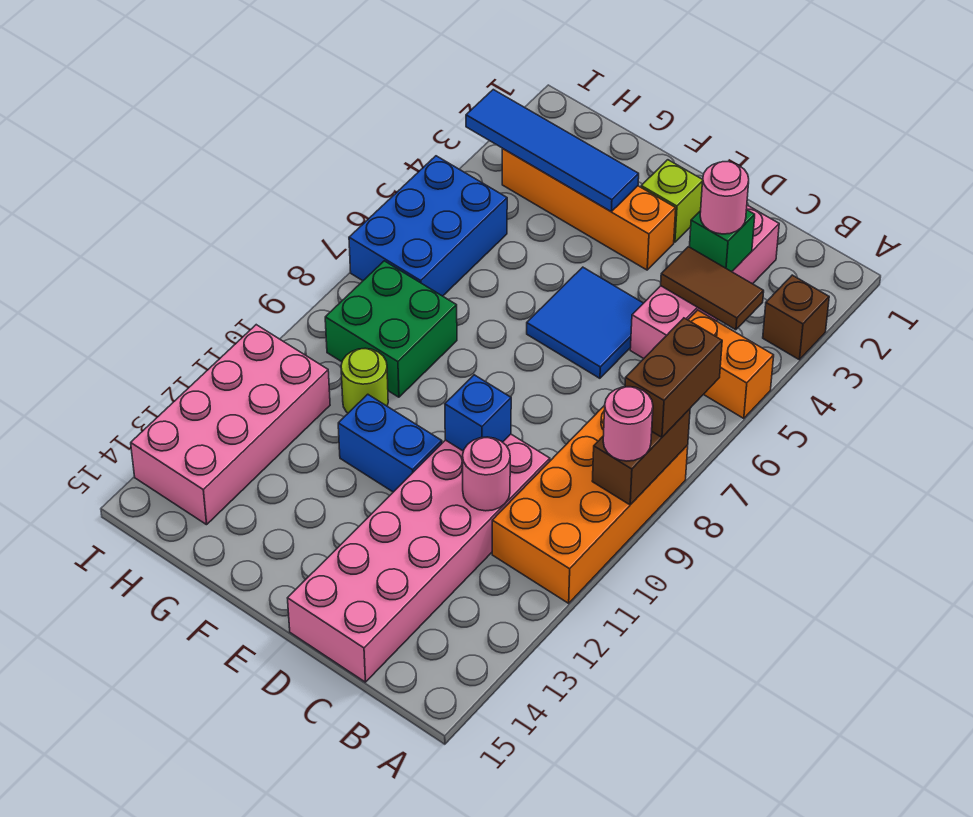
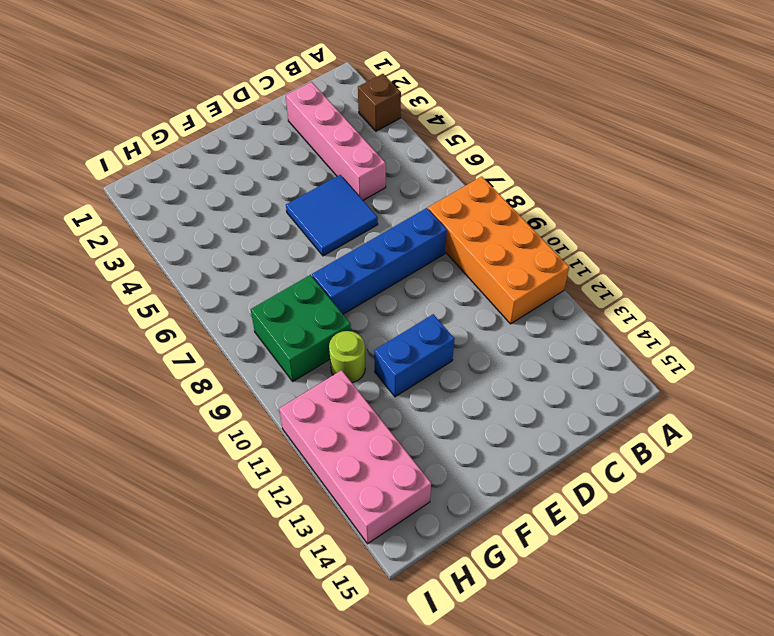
blue brick C8:F8 level 1 -> none
none -> orange brick A5:B5 level 1
none -> pink brick C10:D15 level 1
none -> lime brick E2 level 1

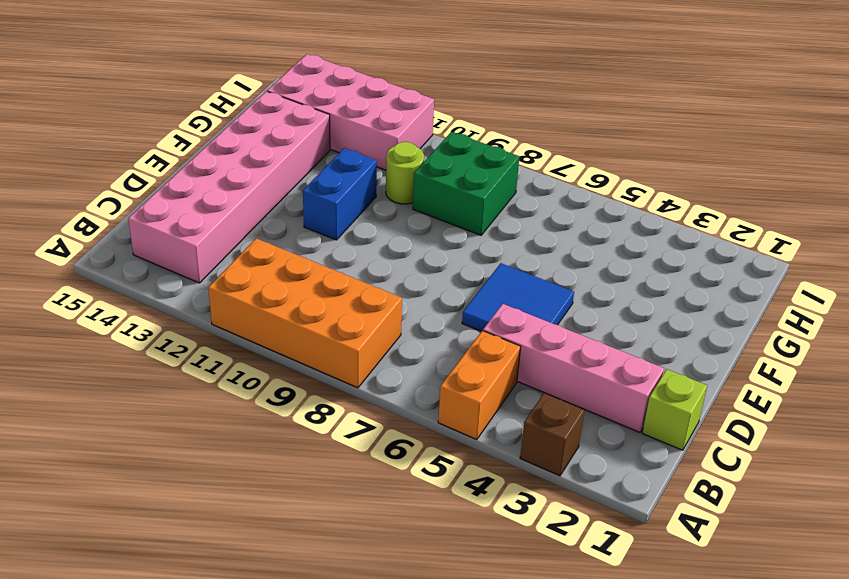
pink brick B13:G14 level 1 -> pink brick C10:D15 level 1
lime brick C1 level 1 -> lime brick E2 level 1
none -> orange brick E3:H3 level 1
none -> blue brick H5:I7 level 1
none -> brown brick A8:A9 level 2

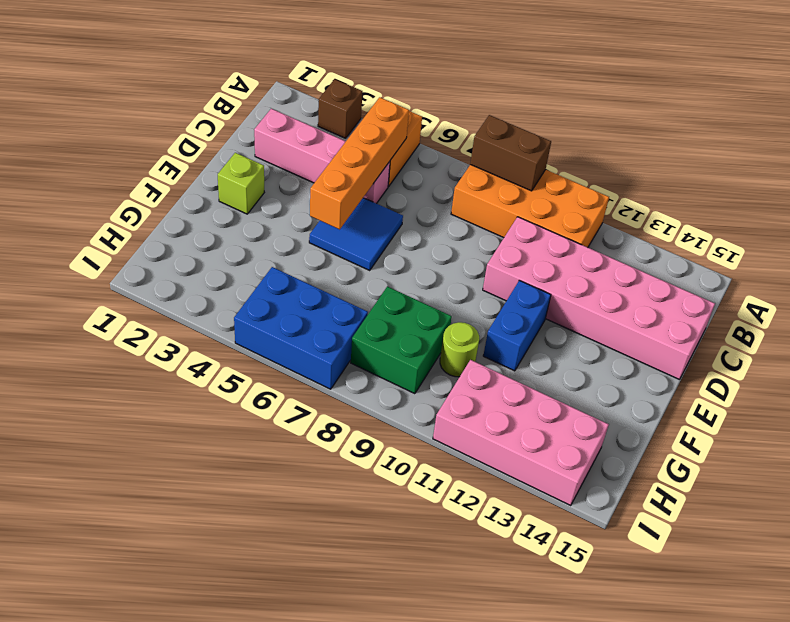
orange brick B5:E5 level 2 -> orange brick E3:H3 level 1
none -> brown tile B4:C4 level 2
none -> green brick C3 level 2
none -> pink round brick C11 level 2

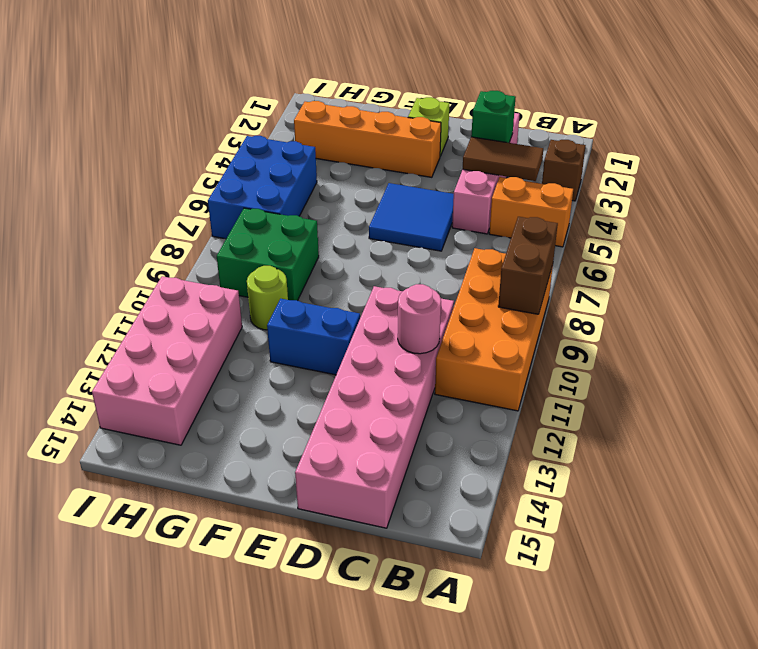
none -> blue brick D10 level 2
none -> blue tile F3:I3 level 2
none -> brown brick A7:A8 level 3

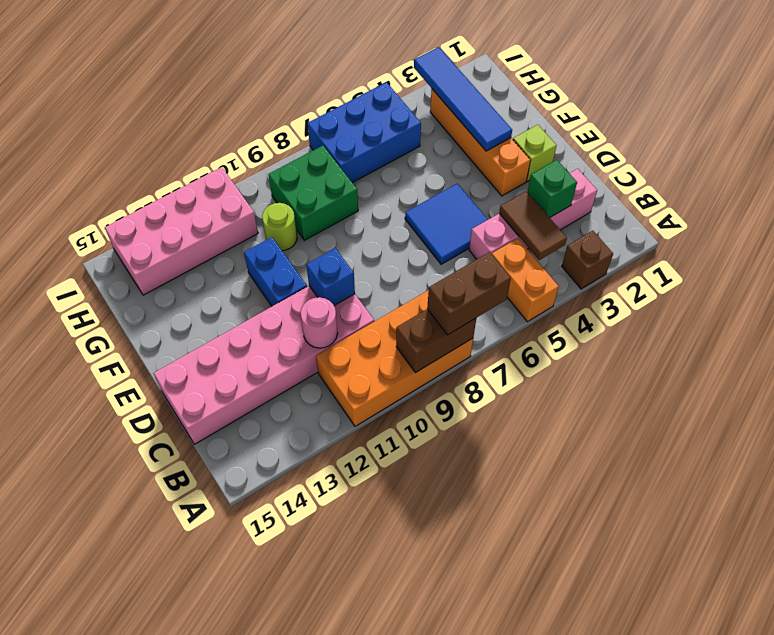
none -> pink round brick A9 level 3
none -> pink round brick C3 level 3

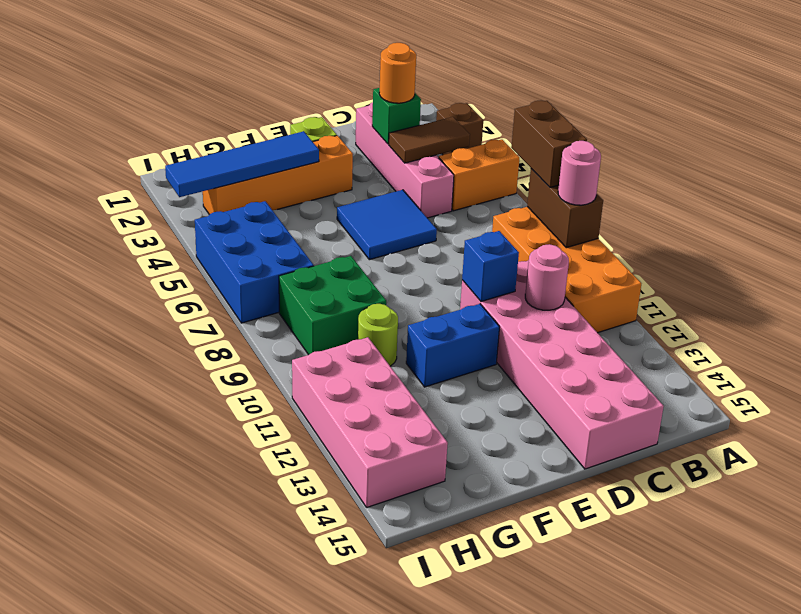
orange round brick C3 level 3 -> pink round brick C3 level 3

